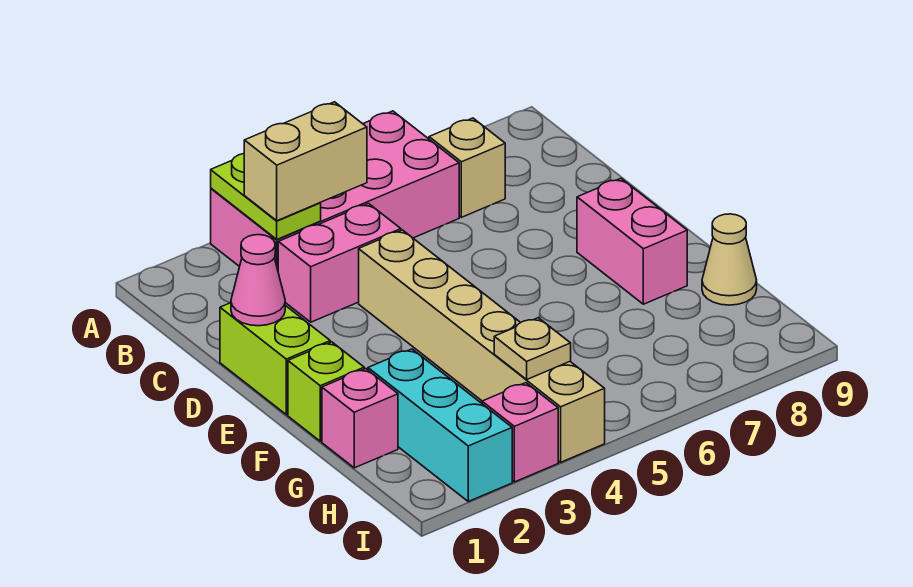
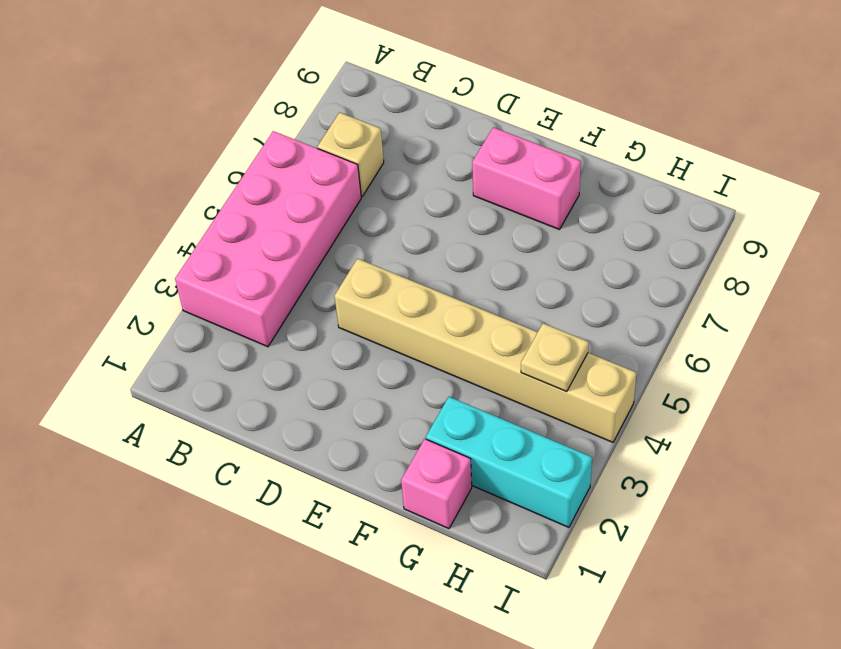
none -> pink brick C3:C4 level 1
none -> lime brick D1:E1 level 1
none -> lime brick F1 level 1

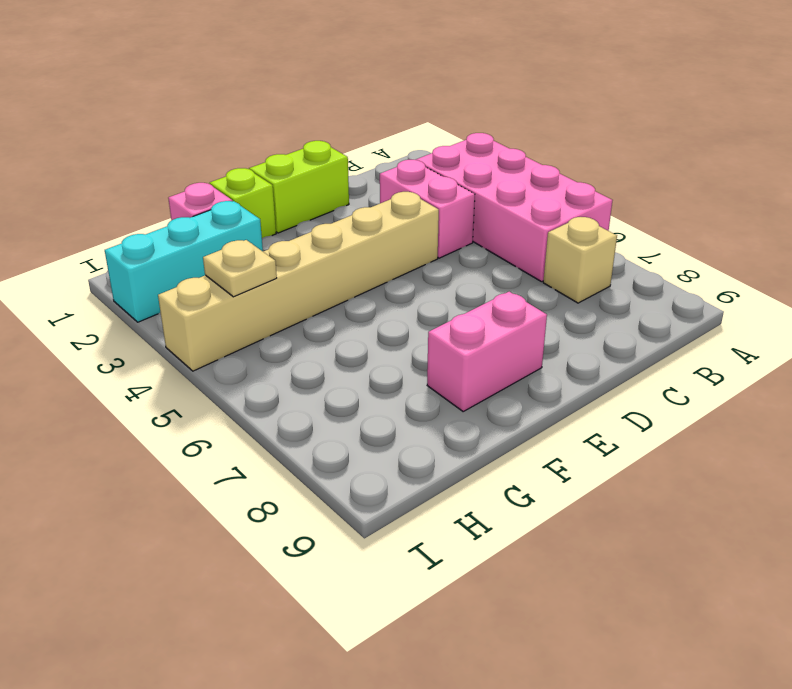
none -> tan cone G9 level 1
none -> pink brick I3 level 1
none -> lime plate A3:B3 level 2

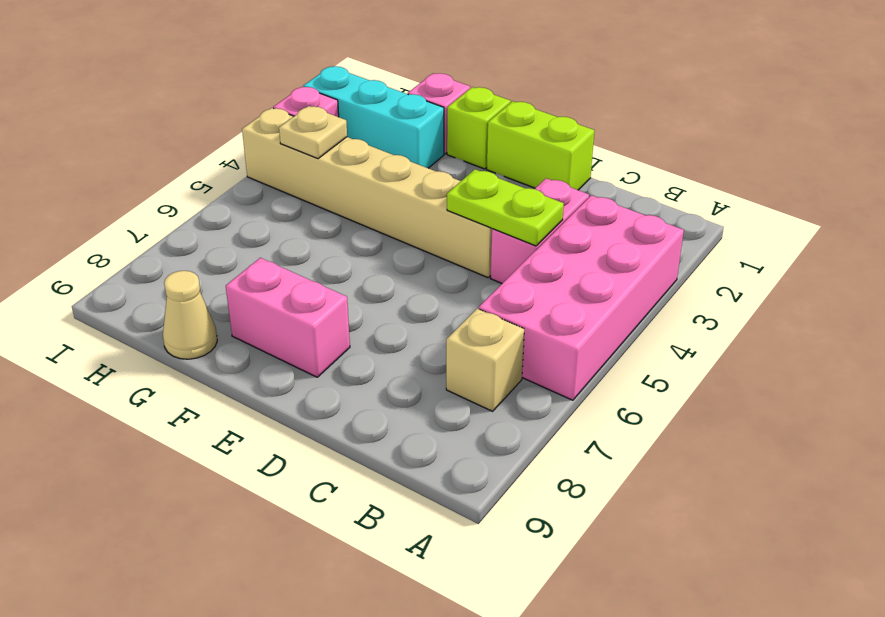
lime plate C4:D4 level 2 -> lime plate A3:B3 level 2
none -> pink cone D1 level 2
none -> tan brick B3:B4 level 3

